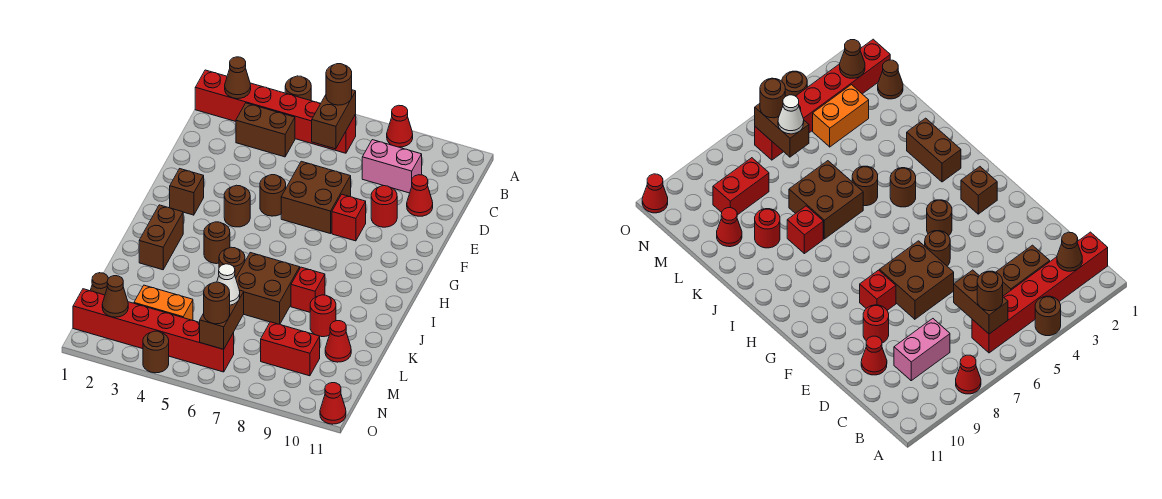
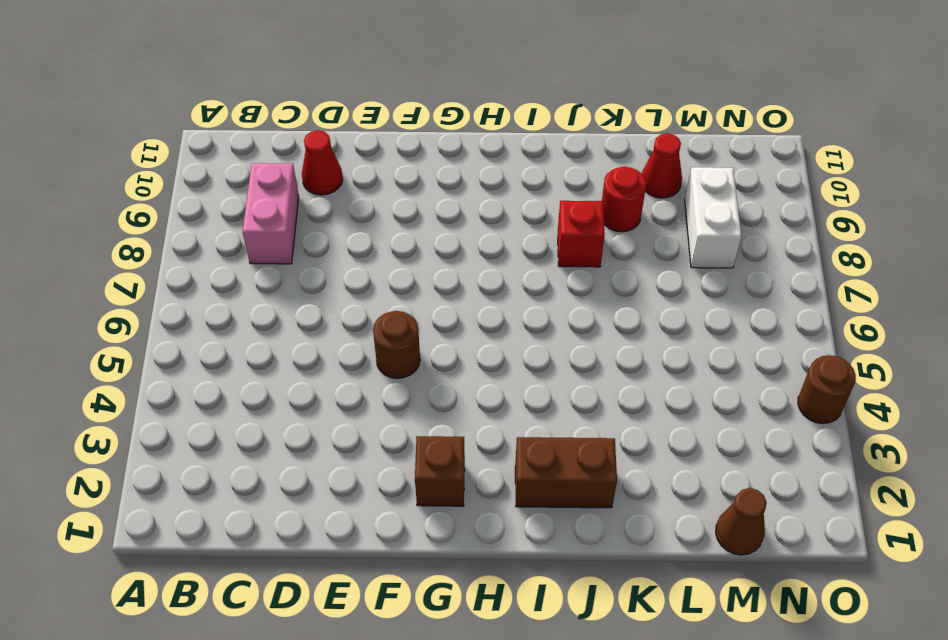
white brick M8:M9 level 1 -> red brick M8:M9 level 1
none -> brown round brick A4 level 1
none -> red cone A8 level 1
none -> red brick B1:B6 level 1
none -> brown brick C3:C4 level 1

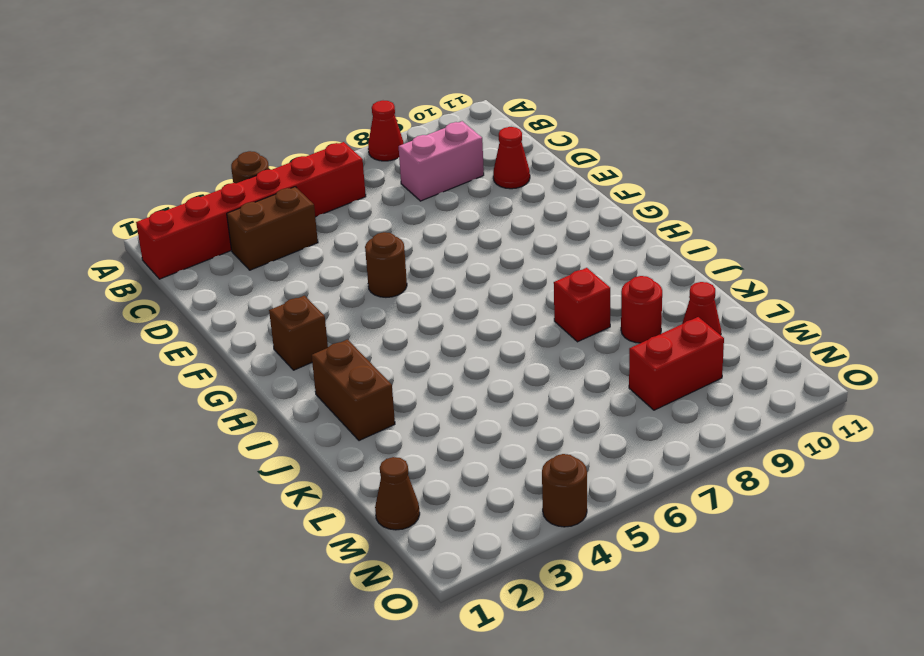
none -> brown brick E6:F7 level 1
none -> red round brick E9 level 1
none -> red brick F8 level 1
none -> brown round brick G4 level 1

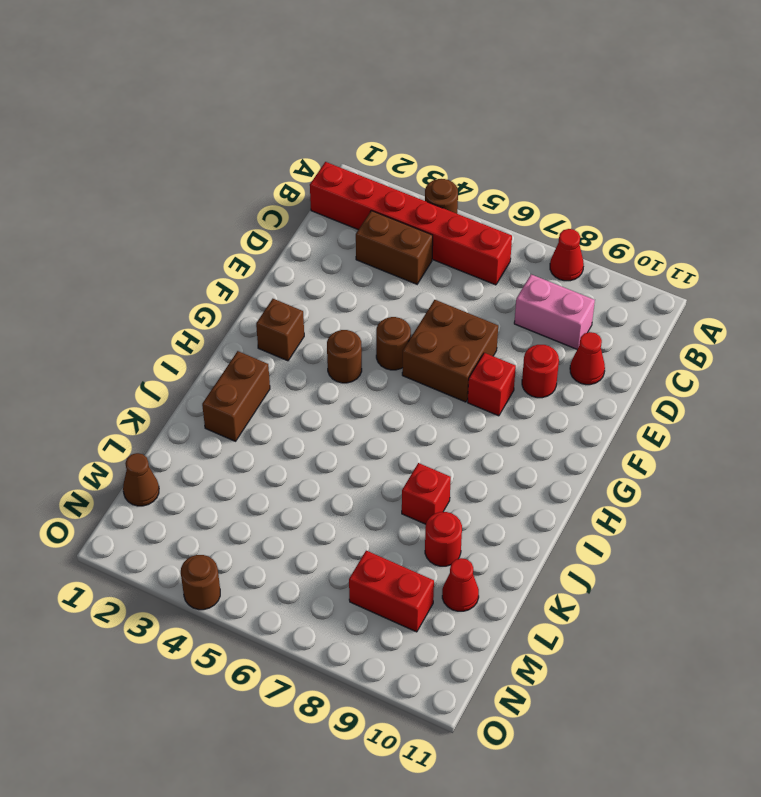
none -> brown round brick I4 level 1
none -> brown round brick J5 level 1
none -> brown brick J6:K7 level 1
none -> orange brick M3:M4 level 1

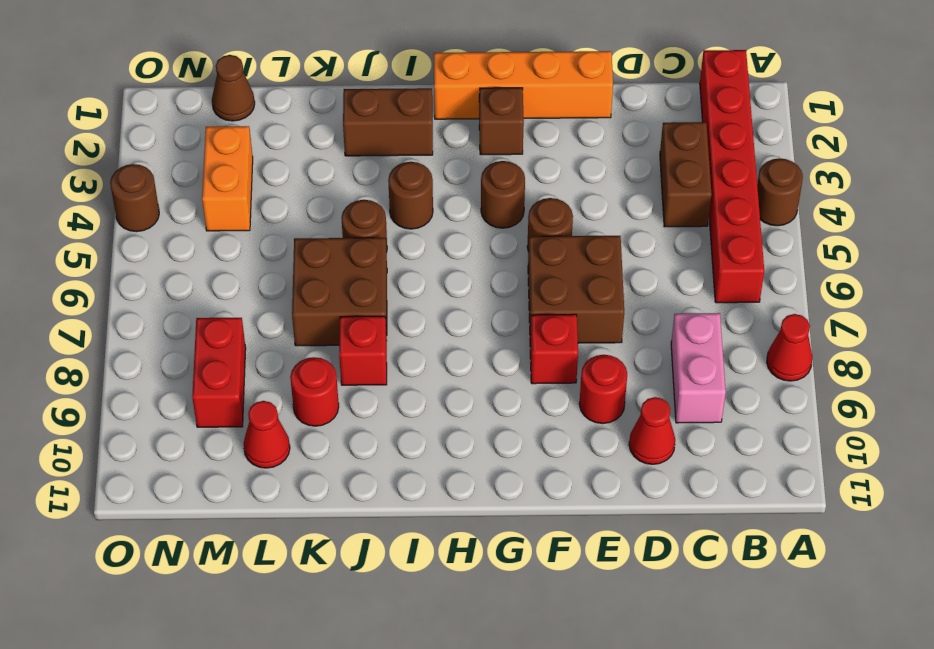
orange brick E1:H1 level 1 -> none
none -> red brick N1:N6 level 1
none -> red cone O11 level 1
none -> brown cone B2 level 2
none -> brown brick B6:C6 level 2

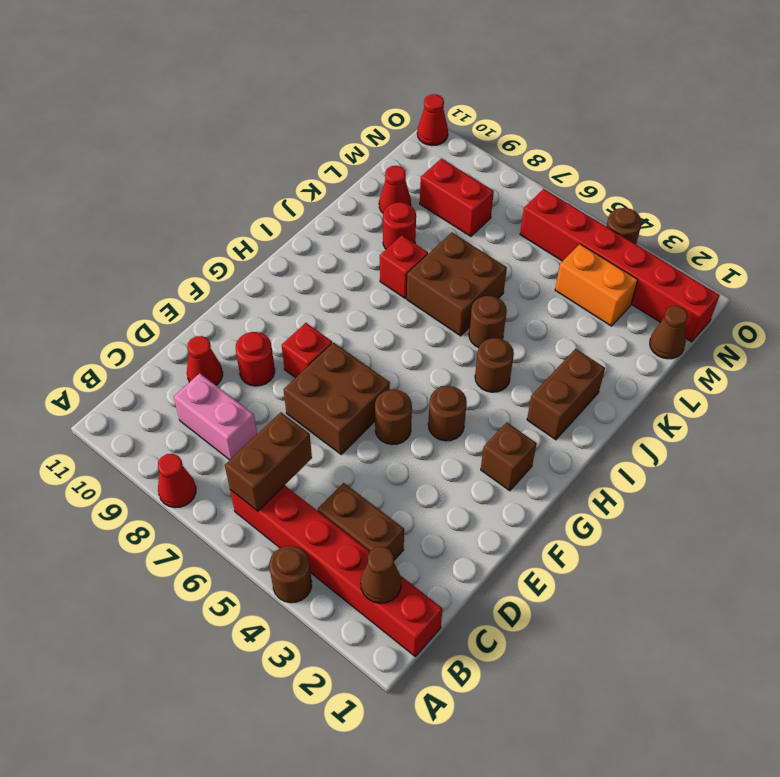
none -> brown brick M6:N6 level 2
none -> brown cone N2 level 2
none -> brown round brick B6 level 3
none -> white cone M6 level 3

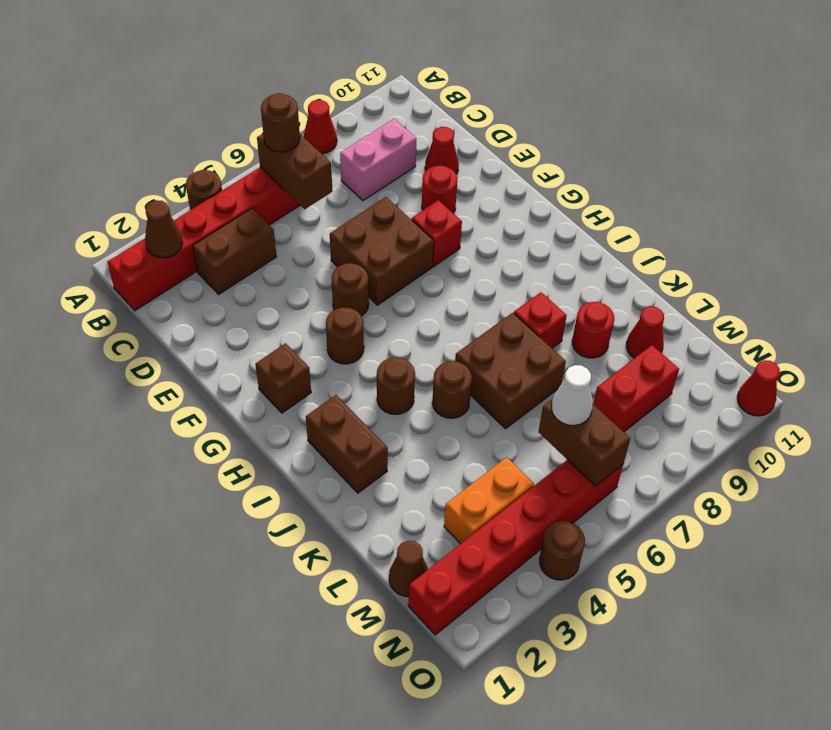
none -> brown cone N2 level 2
none -> brown round brick N6 level 3

